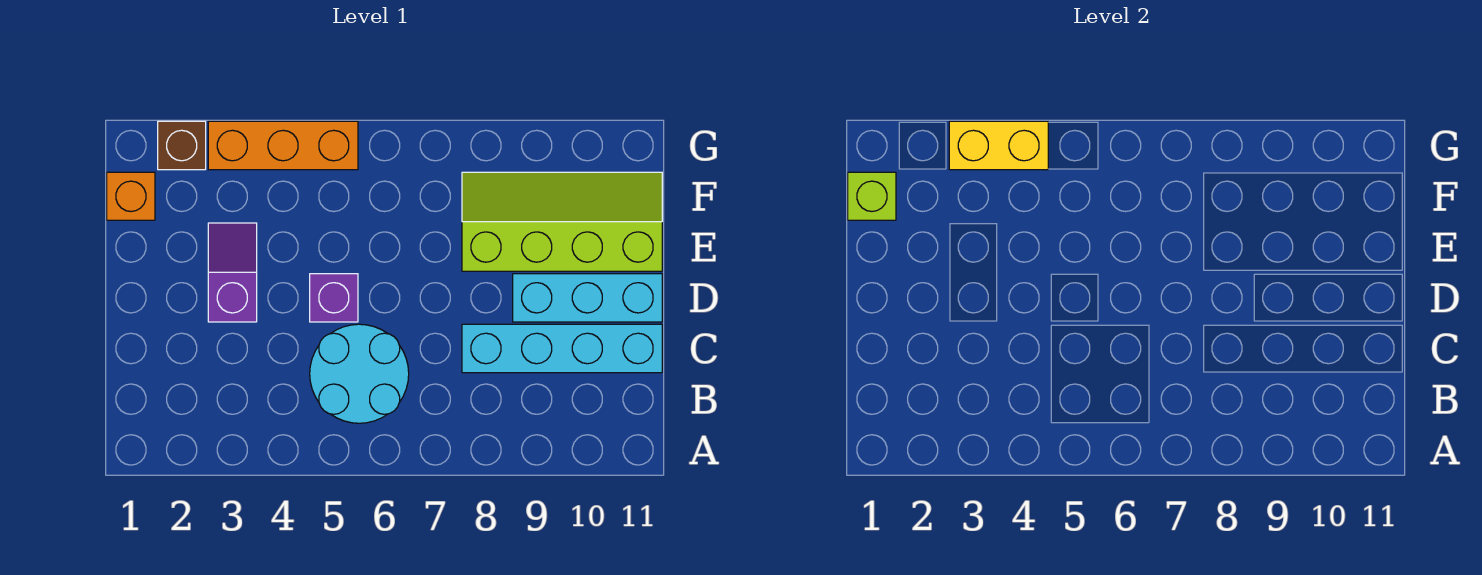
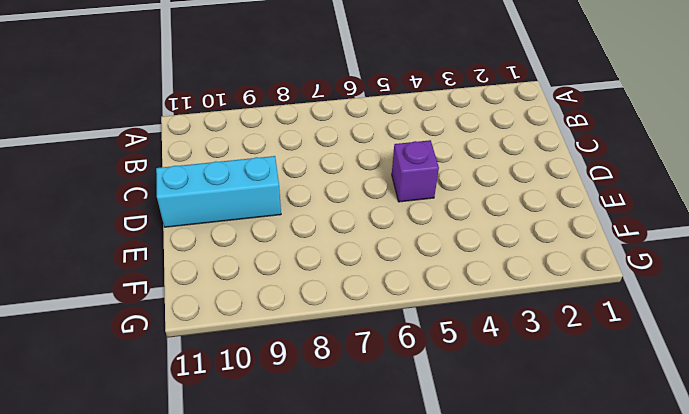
none -> cyan round brick B5:C6 level 1
none -> cyan brick C8:C11 level 1

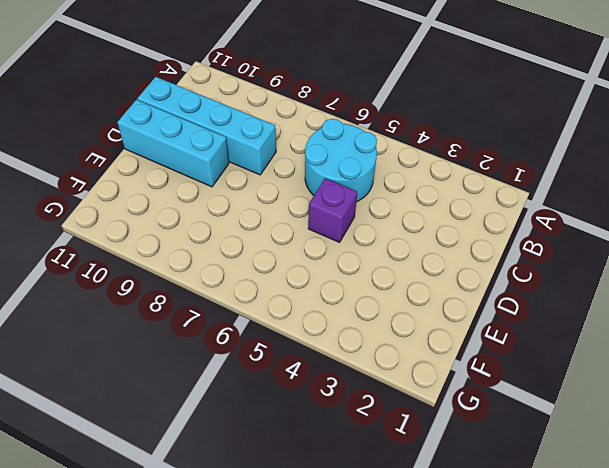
none -> purple slope D3:E3 level 1 top D
none -> lime slope E8:F11 level 1 top E

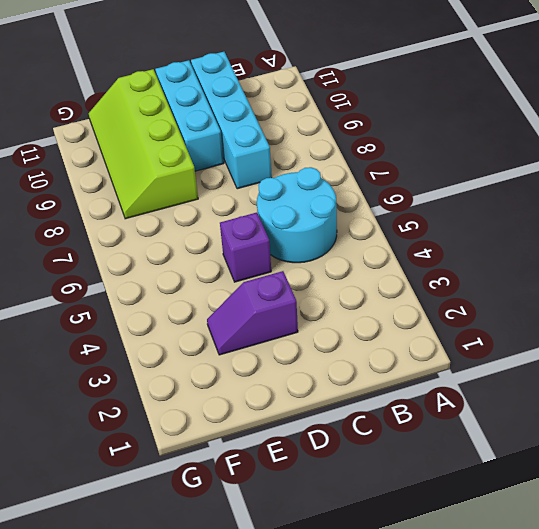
none -> orange brick F1 level 1
none -> brown brick G2 level 1

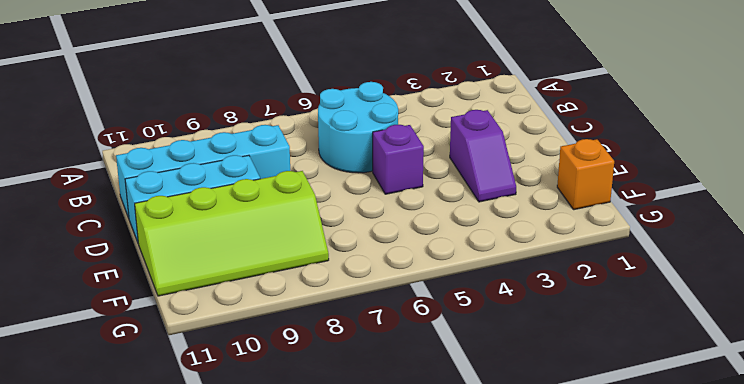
none -> brown brick G2 level 1
none -> orange brick G3:G5 level 1

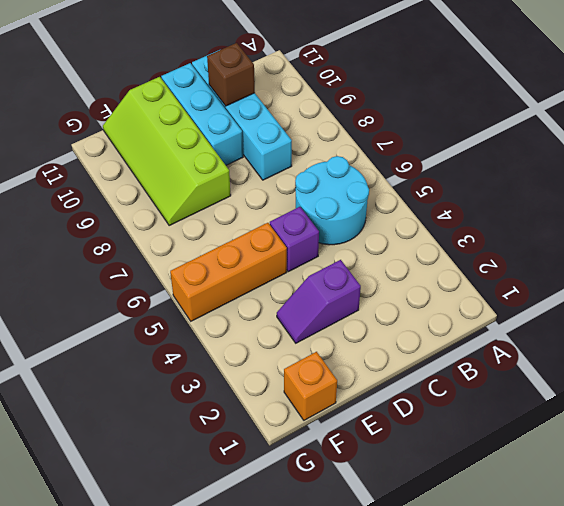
brown brick C10 level 2 -> brown brick G2 level 1
orange brick E5:G5 level 1 -> orange brick G3:G5 level 1
none -> lime brick F1 level 2
none -> yellow brick G3:G4 level 2

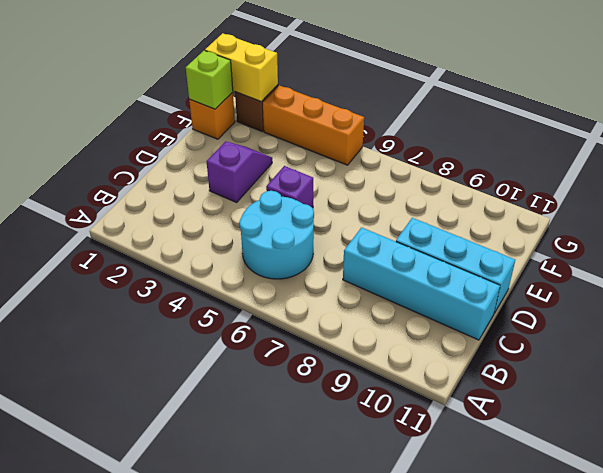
yellow brick G1:G2 level 2 -> yellow brick G3:G4 level 2
none -> lime slope E8:F11 level 1 top E

